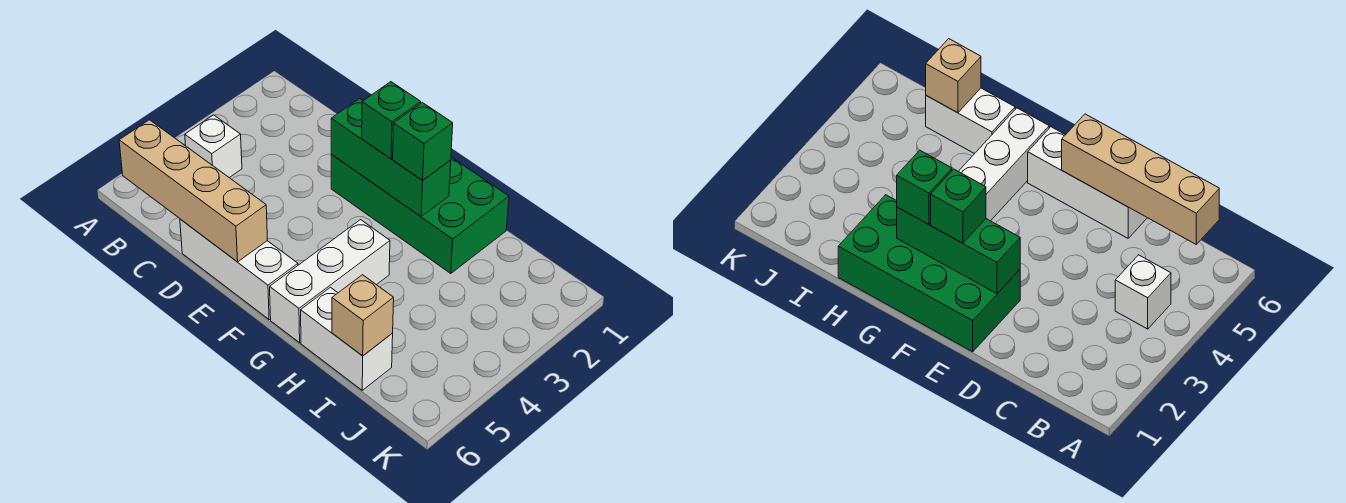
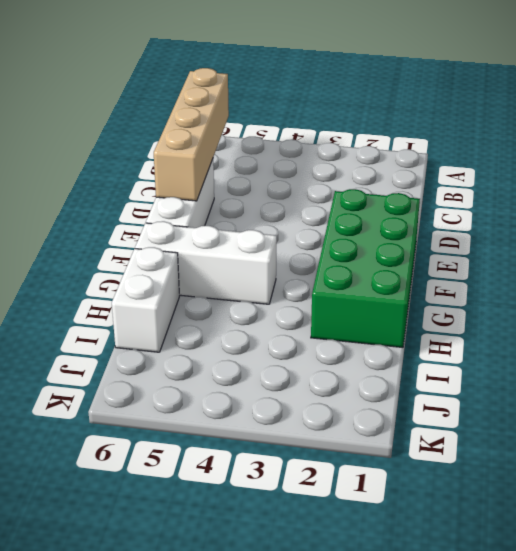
none -> white brick B4 level 1
none -> green brick E2:G2 level 2

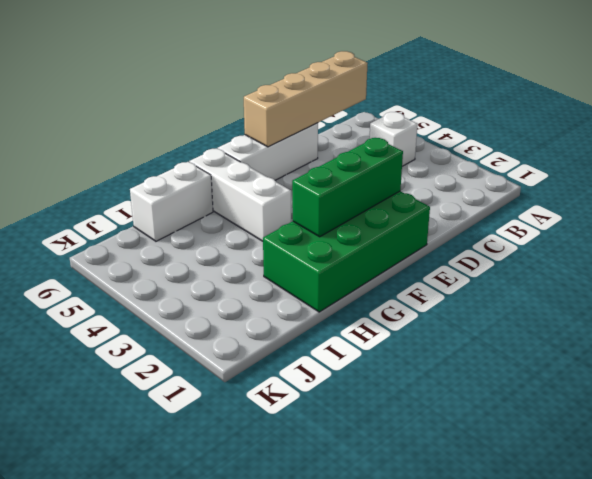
none -> tan brick I6 level 2
none -> green brick F2 level 3

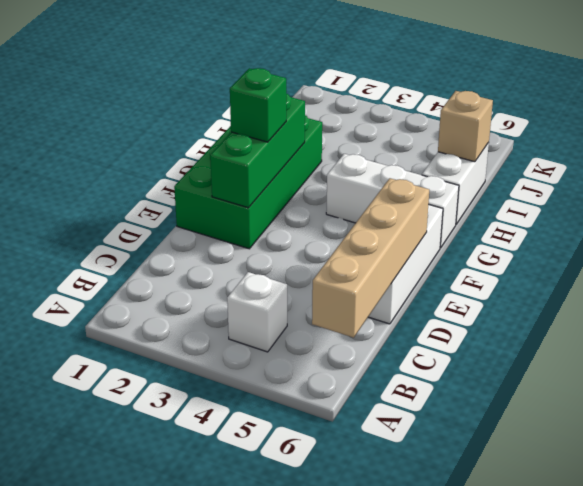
none -> green brick G2 level 3

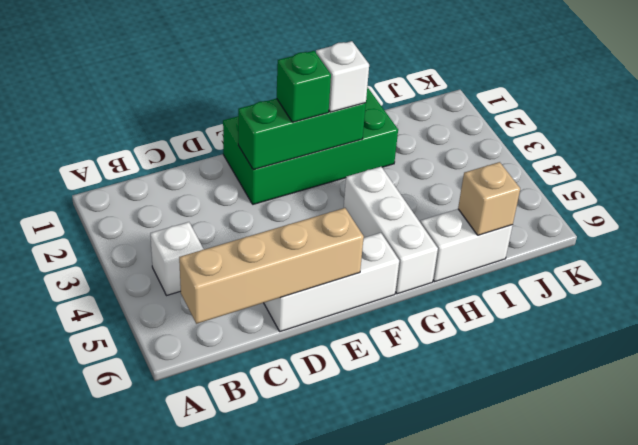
white brick G2 level 3 -> green brick G2 level 3

